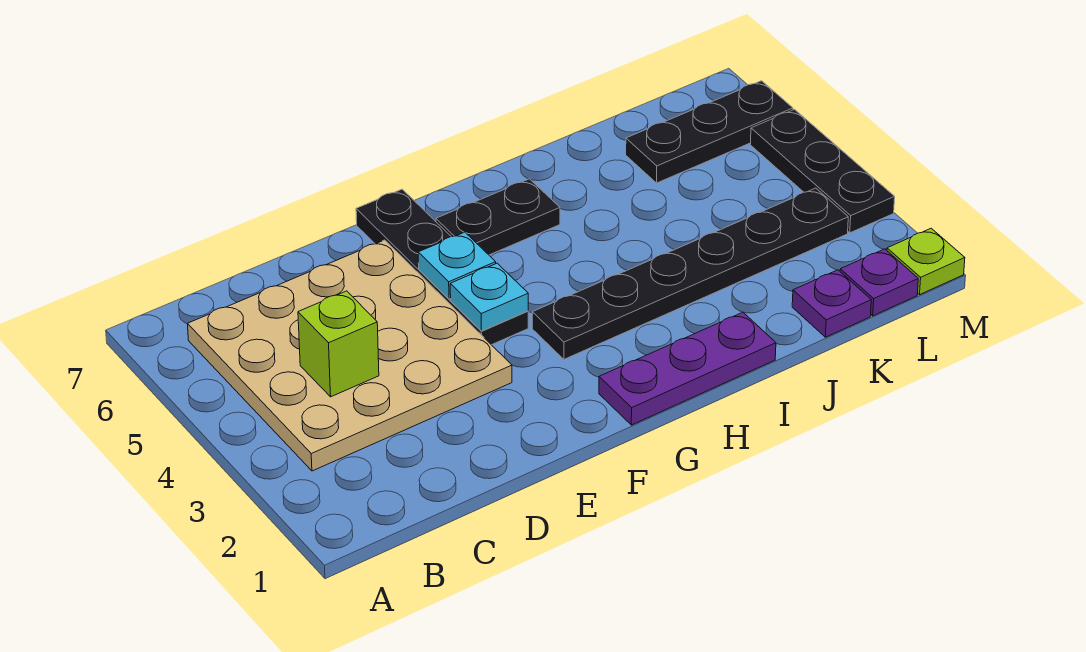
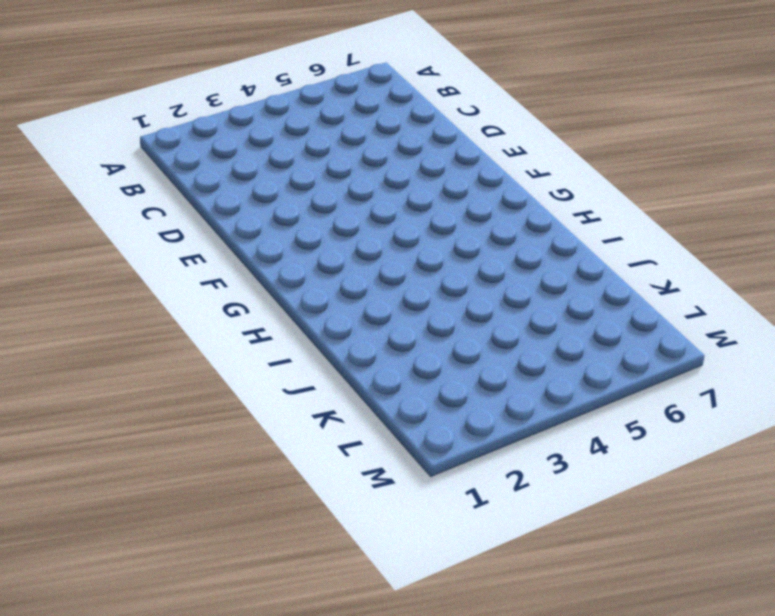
none -> tan plate B3:E6 level 1
none -> black plate F4:F7 level 1
none -> purple plate G1:I1 level 1

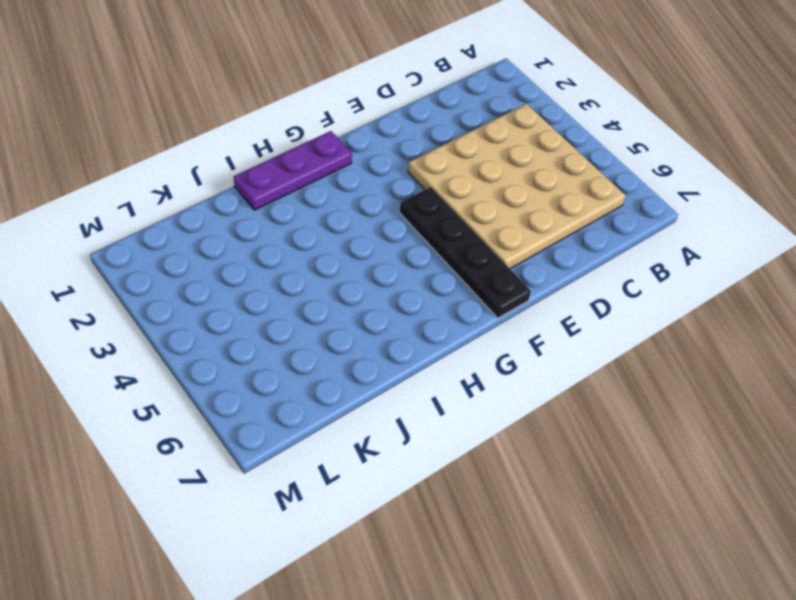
none -> black plate G3:L3 level 1
none -> black plate G6:H6 level 1
none -> purple plate K1 level 1

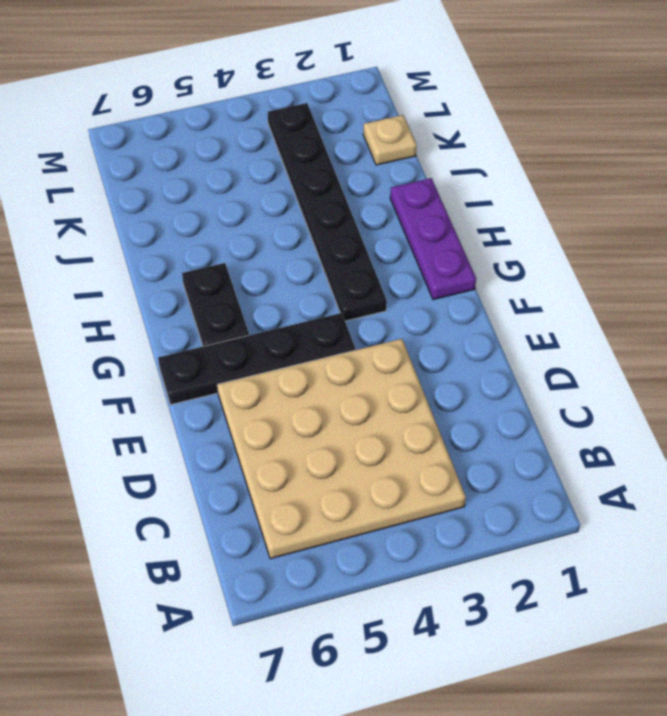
tan plate K1 level 1 -> purple plate K1 level 1
none -> black plate K6:M6 level 1
none -> purple plate L1 level 1
none -> lime plate M1 level 1

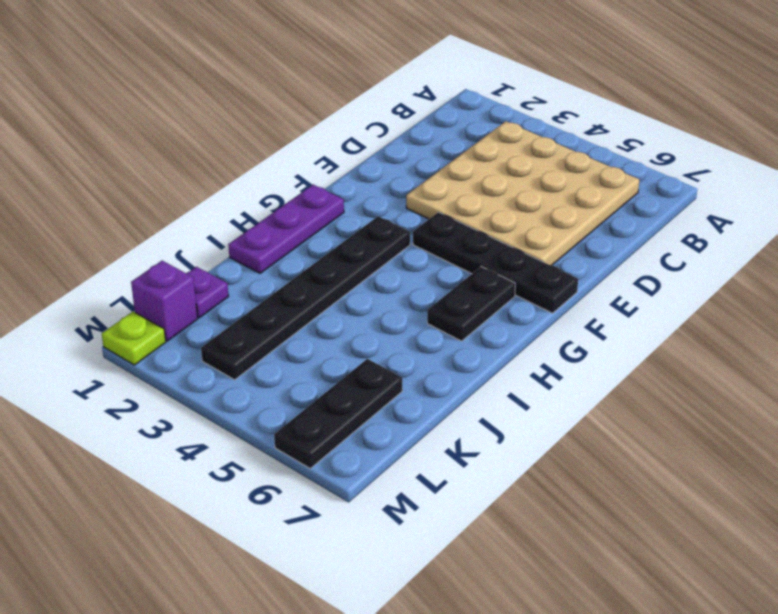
purple brick L1 level 1 -> purple plate L1 level 1
none -> black plate M3:M5 level 1
none -> lime brick C4 level 2
none -> cyan plate F4 level 2

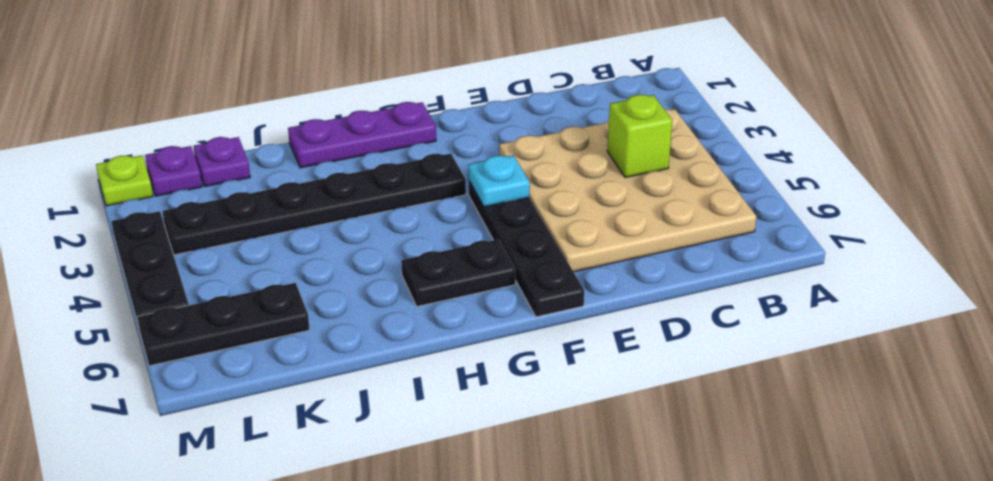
none -> cyan plate F5 level 2

